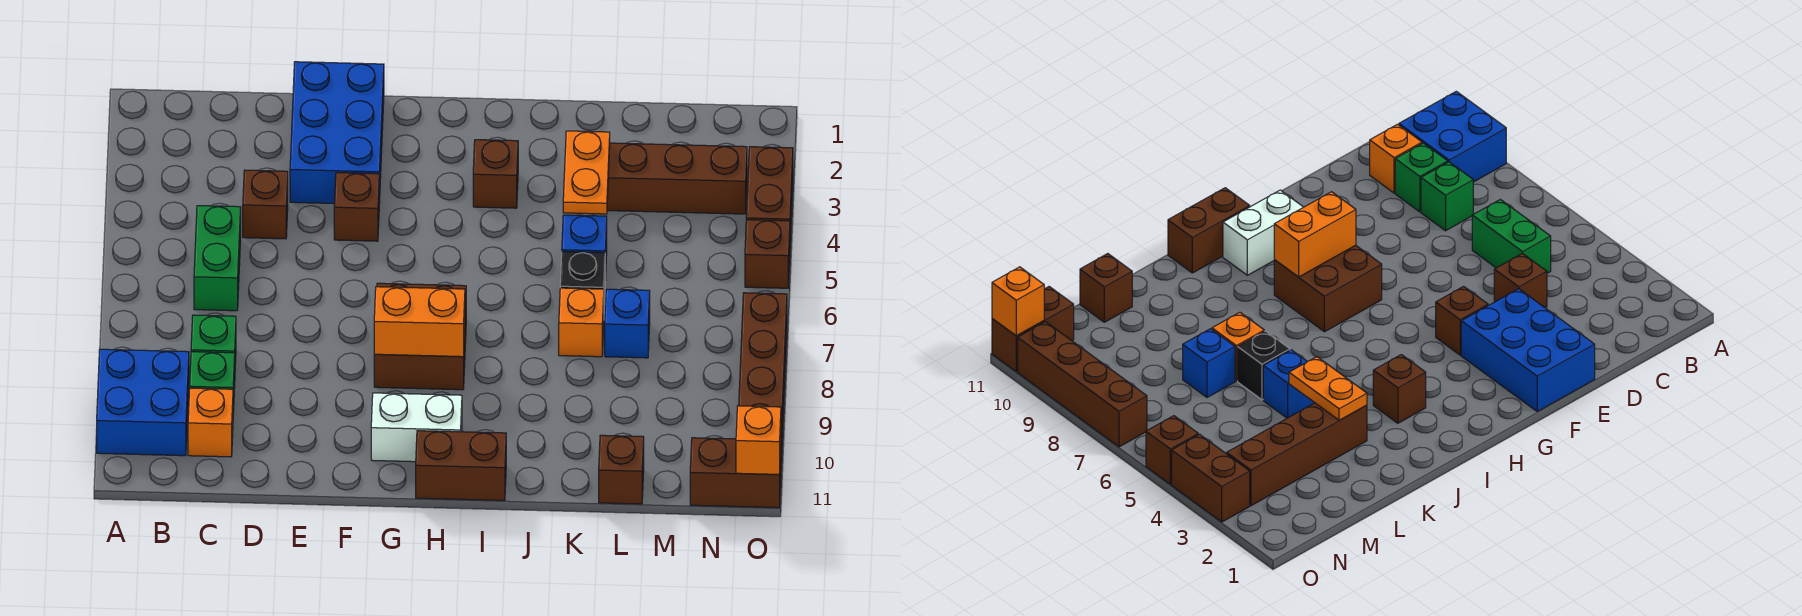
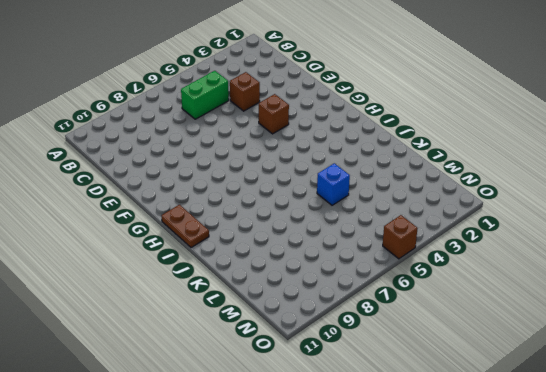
brown plate H11:I11 level 1 -> brown brick H11:I11 level 1
none -> blue brick A9:B10 level 1
none -> green brick C8 level 1
none -> green brick C9 level 1

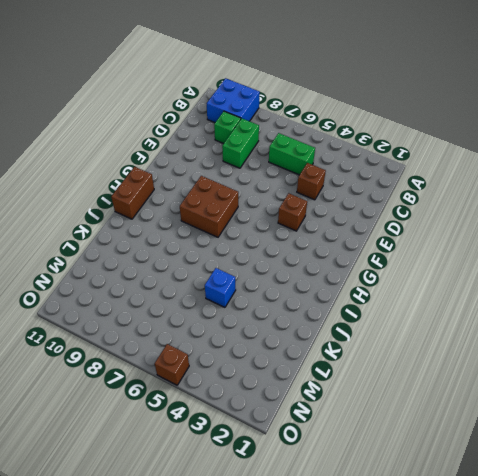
green brick C8:D8 level 1 -> green brick C8 level 1
none -> orange brick C10 level 1
none -> blue brick E1:F3 level 1
none -> white brick G10:H10 level 1

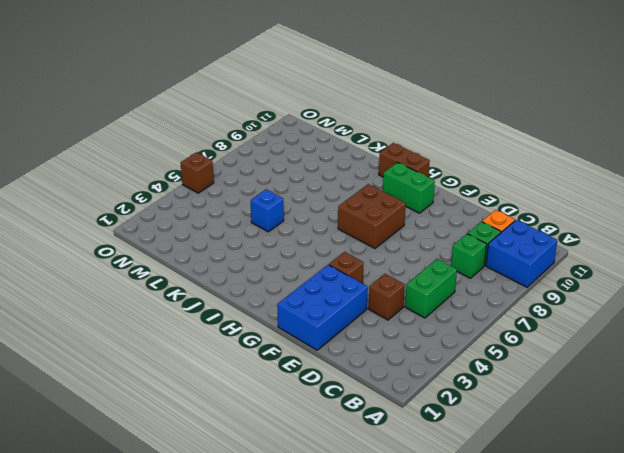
green brick G10:H10 level 1 -> white brick G10:H10 level 1
none -> brown brick I3 level 1
none -> brown brick K3:N3 level 1
none -> black brick K6 level 1

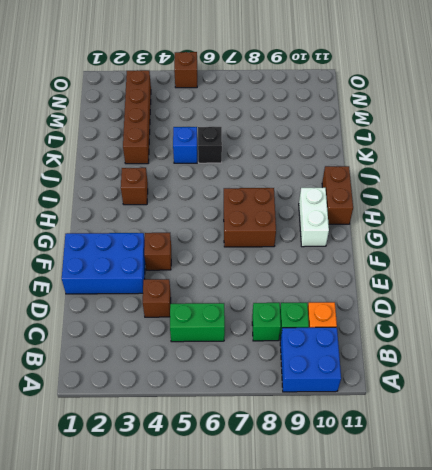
none -> orange brick K7 level 1
none -> blue brick L7 level 1
none -> brown brick L11 level 1

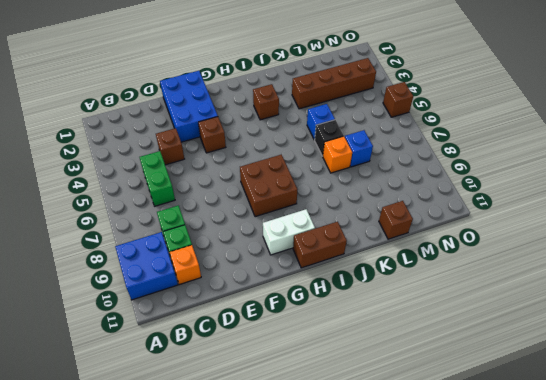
none -> brown brick N11:O11 level 1
none -> brown brick O3:O4 level 1
none -> brown brick O7:O10 level 1

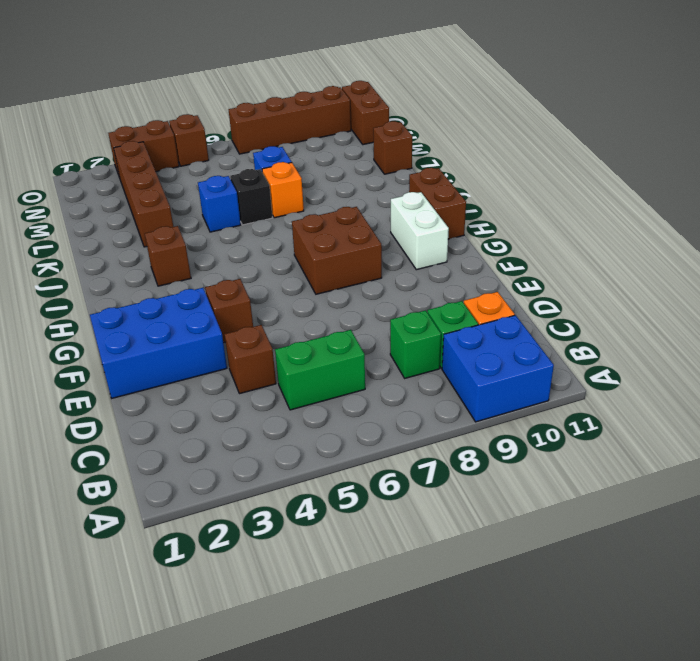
none -> orange brick G8:H8 level 2
none -> orange plate K3:K4 level 2
none -> orange brick O11 level 2

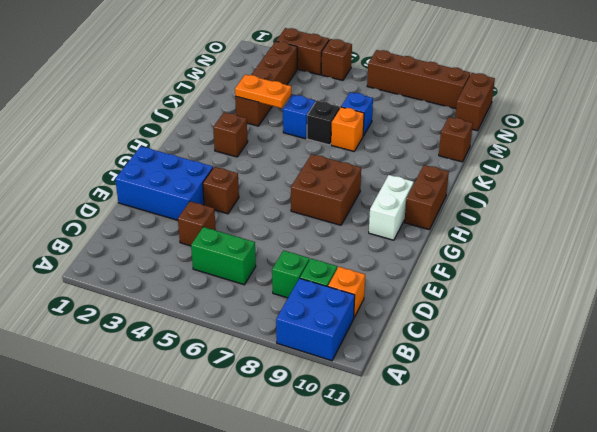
none -> orange brick G8:H8 level 2
none -> orange brick O11 level 2

